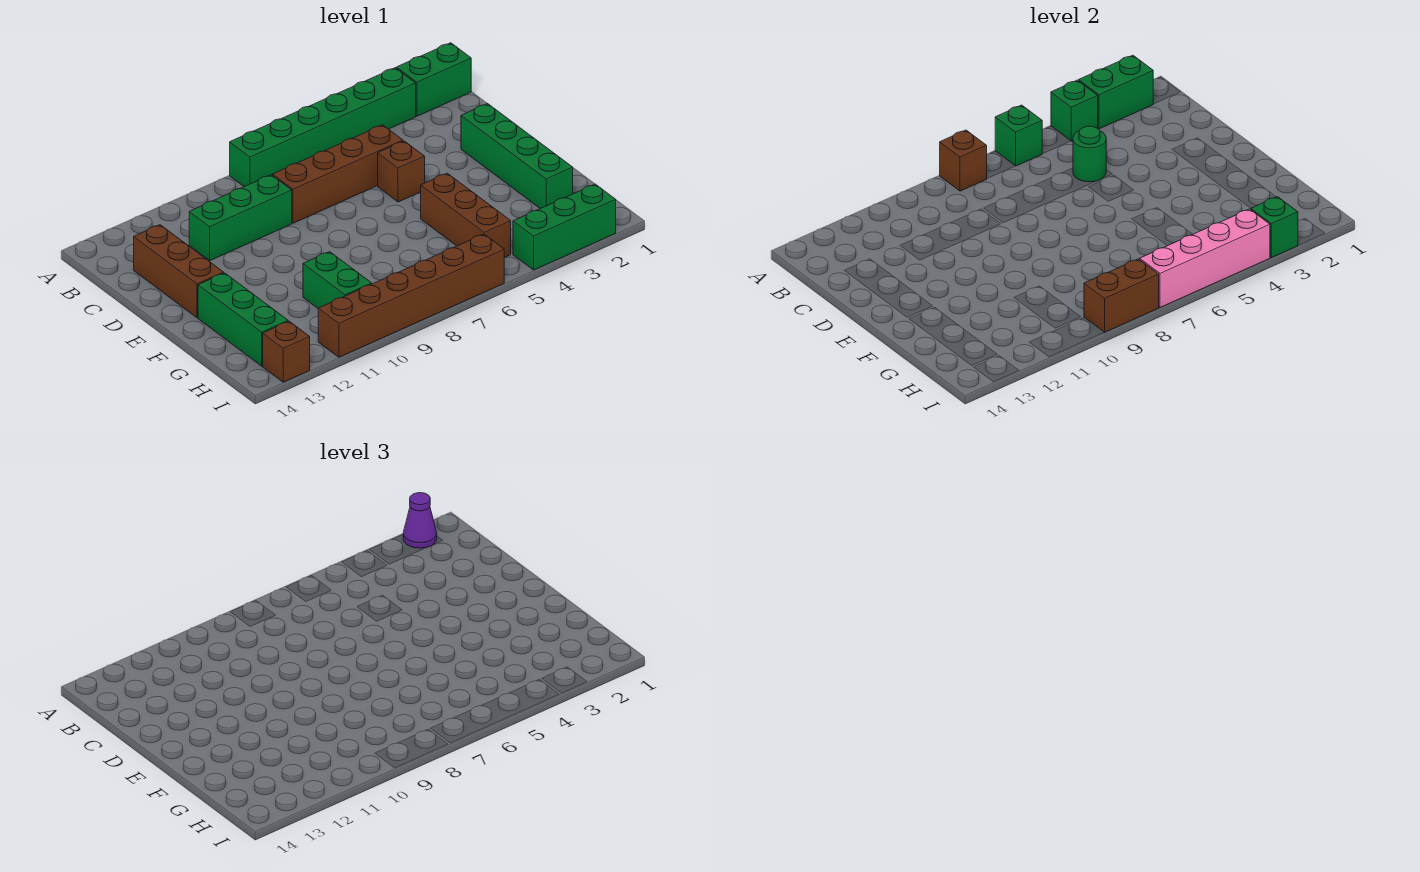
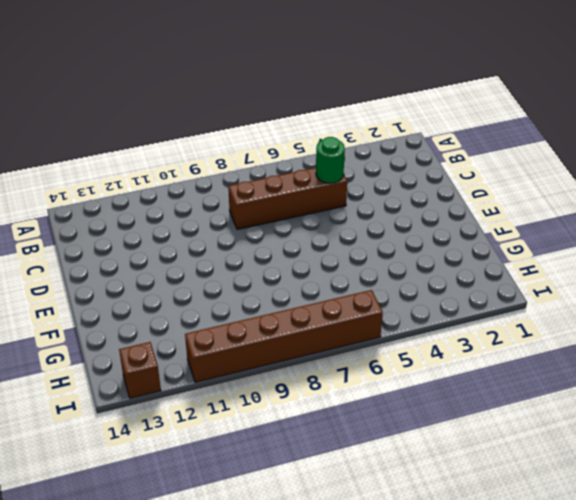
none -> green brick A1:A2 level 1
none -> green brick A3:A8 level 1
none -> green brick C9:C11 level 1

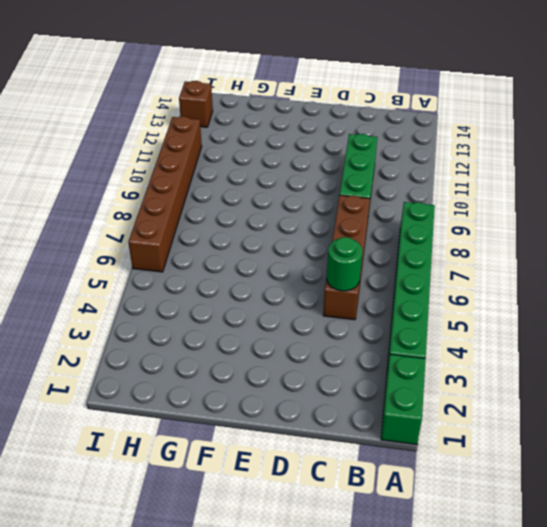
none -> brown brick C13:E13 level 1
none -> green brick D2:G2 level 1
none -> brown brick D5 level 1

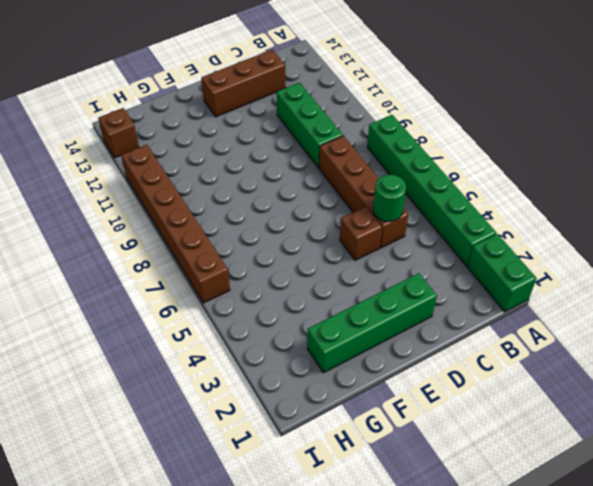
none -> brown brick F5:H5 level 1
none -> green brick F13:H13 level 1
none -> green brick G10:H10 level 1

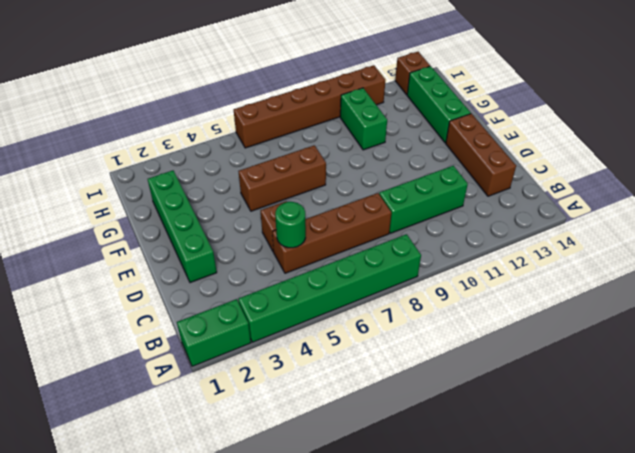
brown brick F5:F7 level 1 -> brown brick F5:H5 level 1
none -> green brick I2:I4 level 1
none -> green brick A2:A3 level 2
none -> green brick A4 level 2

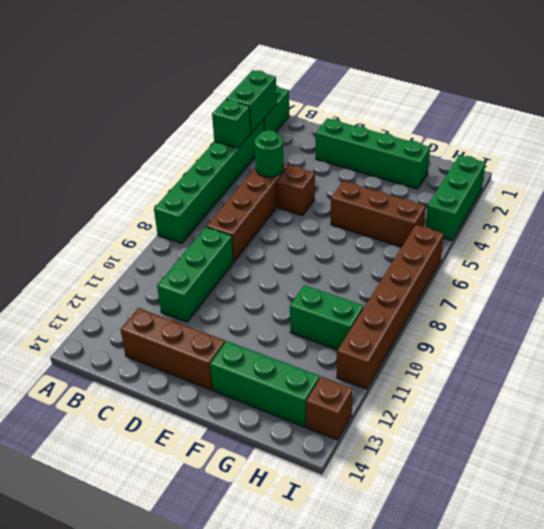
none -> green brick A6 level 2
none -> brown brick A8 level 2
none -> green brick I3 level 2

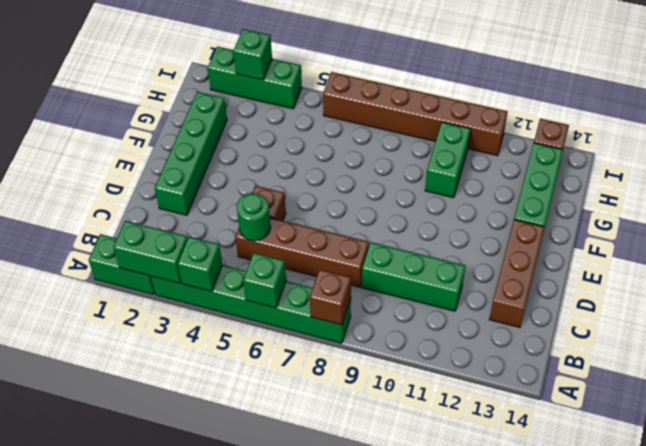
none -> brown brick F5:H5 level 1
none -> pink brick I4:I7 level 2
none -> brown brick I8:I9 level 2

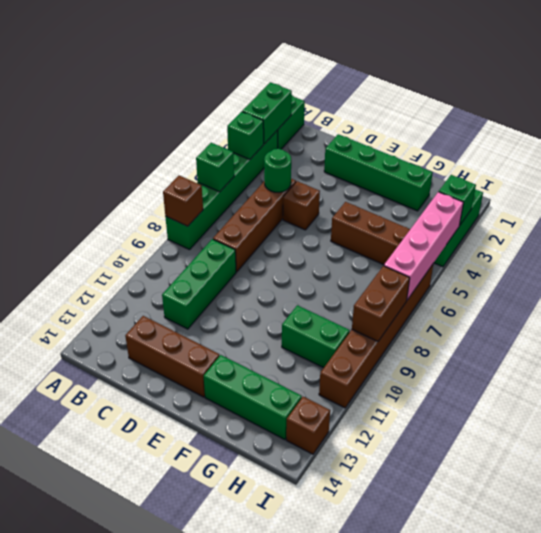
none -> purple cone A2 level 3

